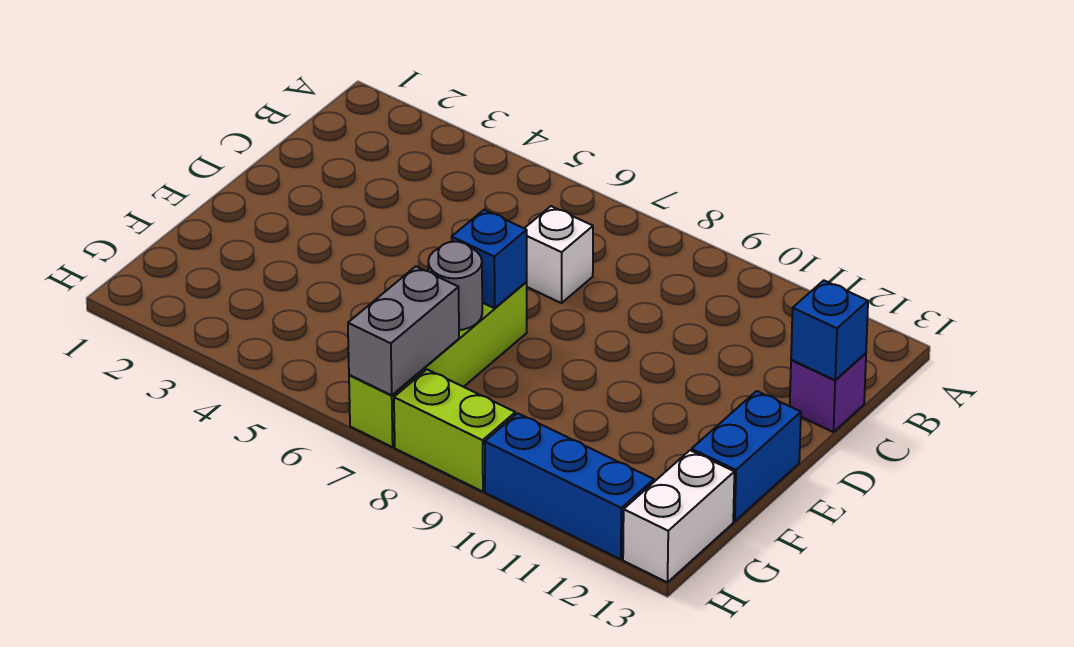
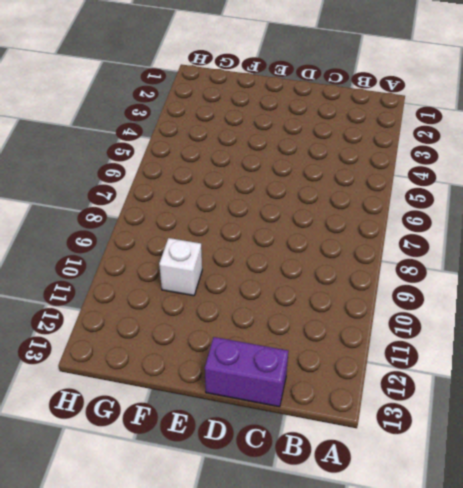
purple brick C13:D13 level 1 -> purple brick C13 level 1
white brick F10 level 1 -> white brick C7 level 1
none -> lime brick E7:H7 level 1
none -> blue brick E13:F13 level 1

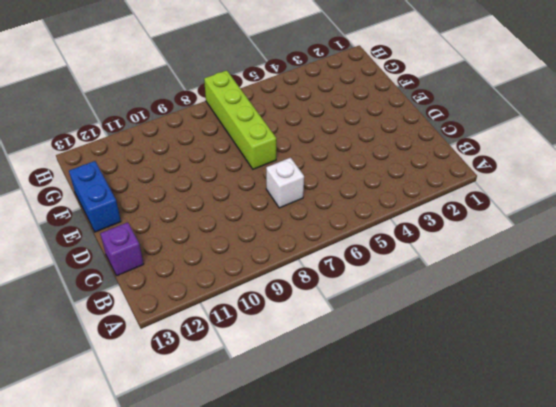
none -> white brick G13:H13 level 1
none -> lime brick H8:H9 level 1

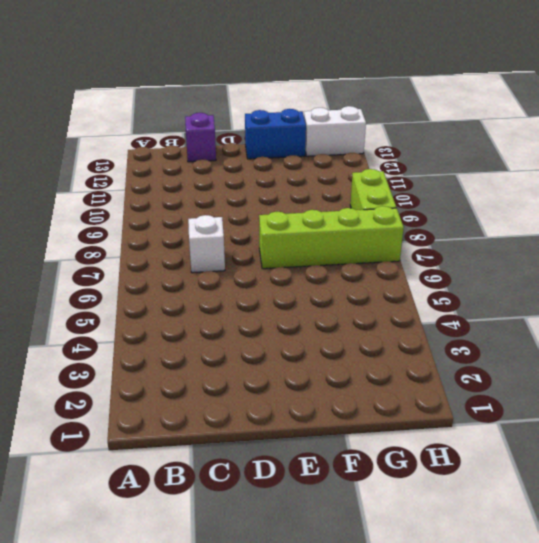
none -> blue brick H10:H12 level 1
none -> blue brick C13 level 2

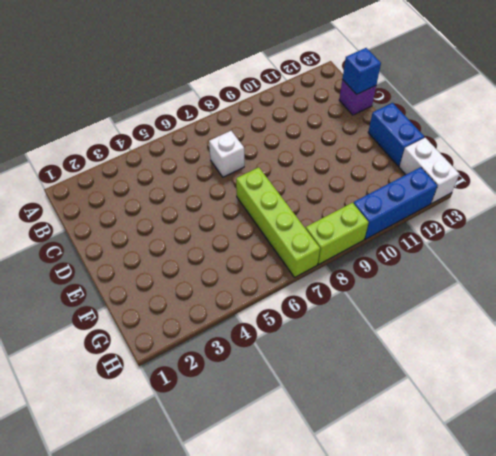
none -> blue brick E7 level 2
none -> grey round brick F7 level 2

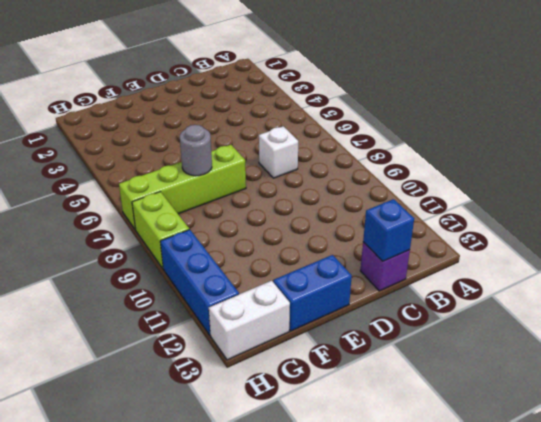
none -> blue brick E7 level 2
none -> grey brick G7:H7 level 2

